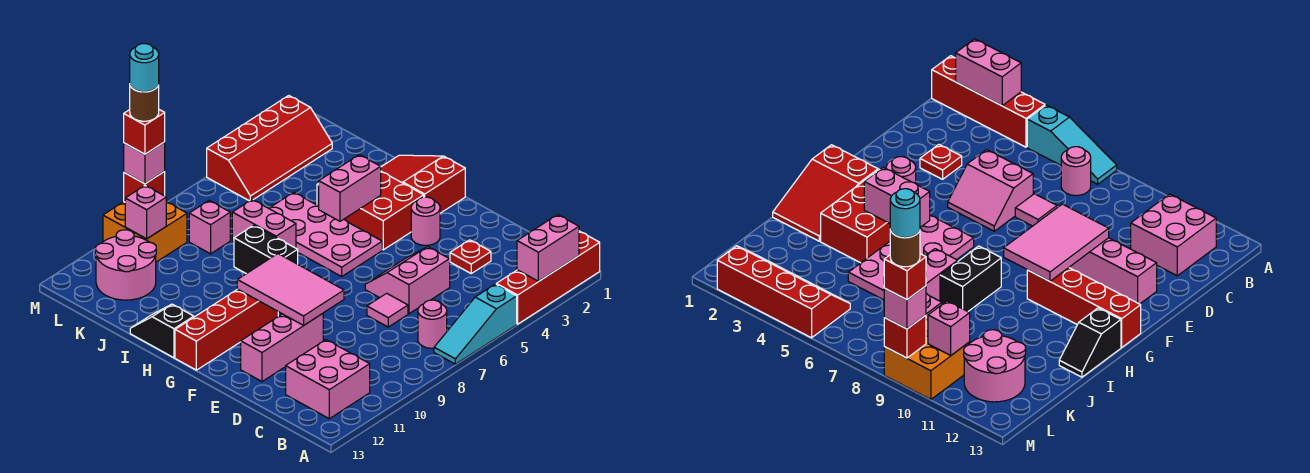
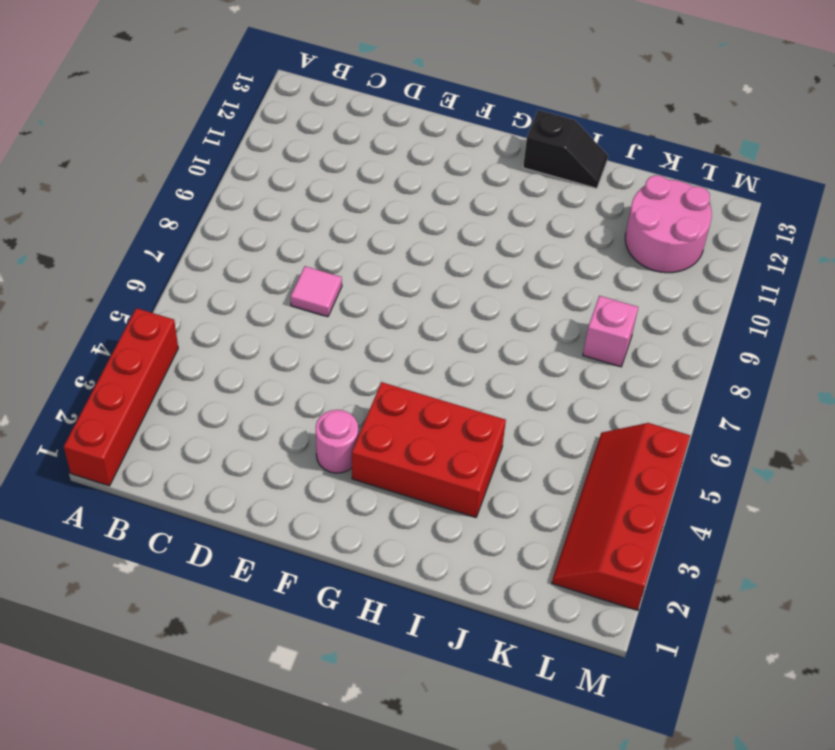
none -> cyan slope A5:A7 level 1 top 5
none -> pink round brick B7 level 1
none -> pink brick B11:C12 level 1

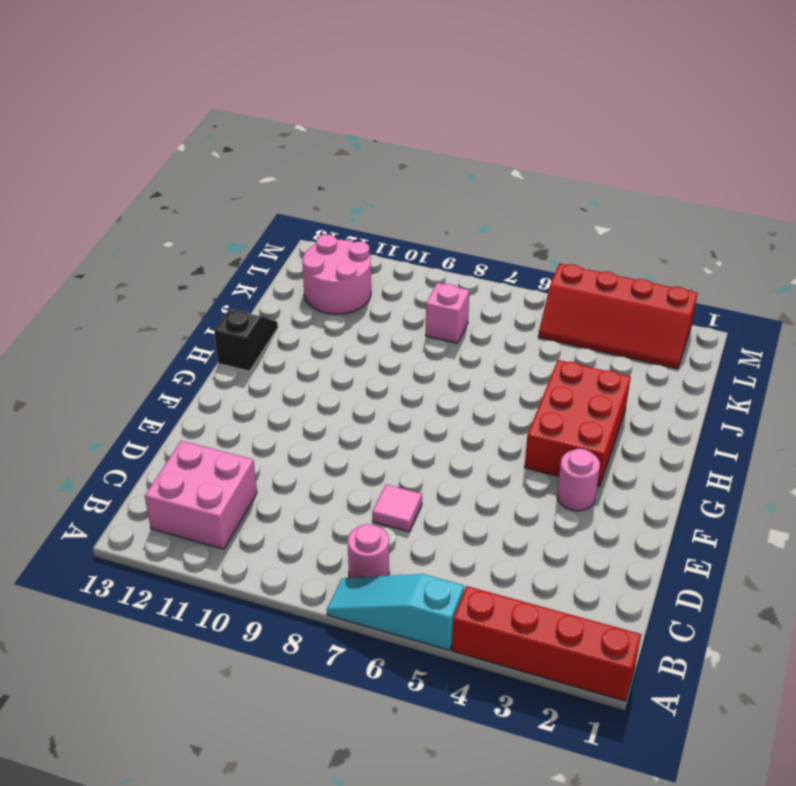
none -> red plate D3 level 1
none -> pink slope D5:E6 level 1 top D
none -> pink brick E10:E12 level 1

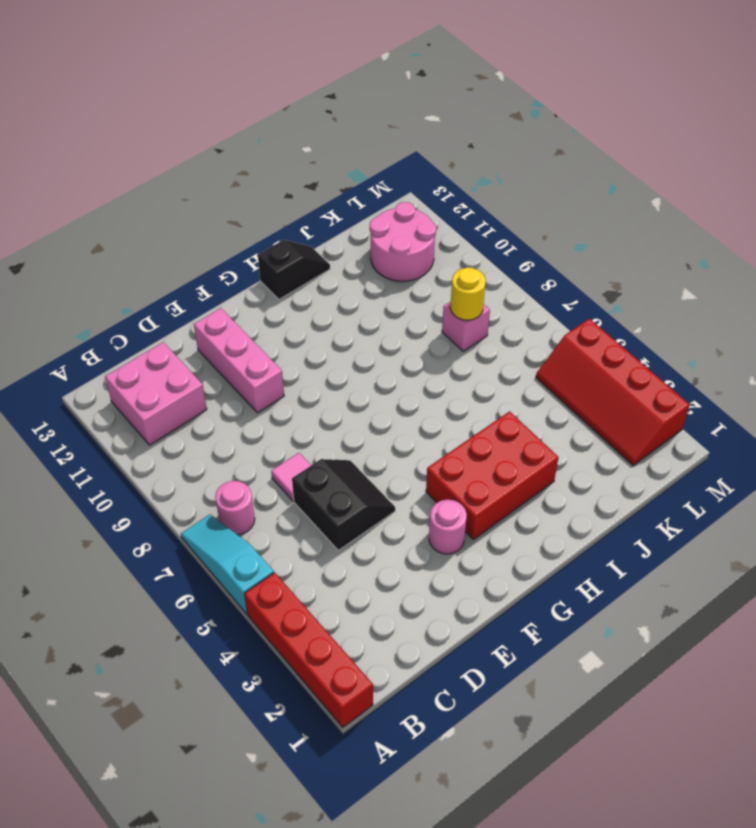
black slope D5:E6 level 1 top D -> pink slope D5:E6 level 1 top D
yellow round brick K8 level 2 -> none
none -> red plate D3 level 1
none -> red slope G1:I2 level 1 top G
none -> pink plate G5:J6 level 1

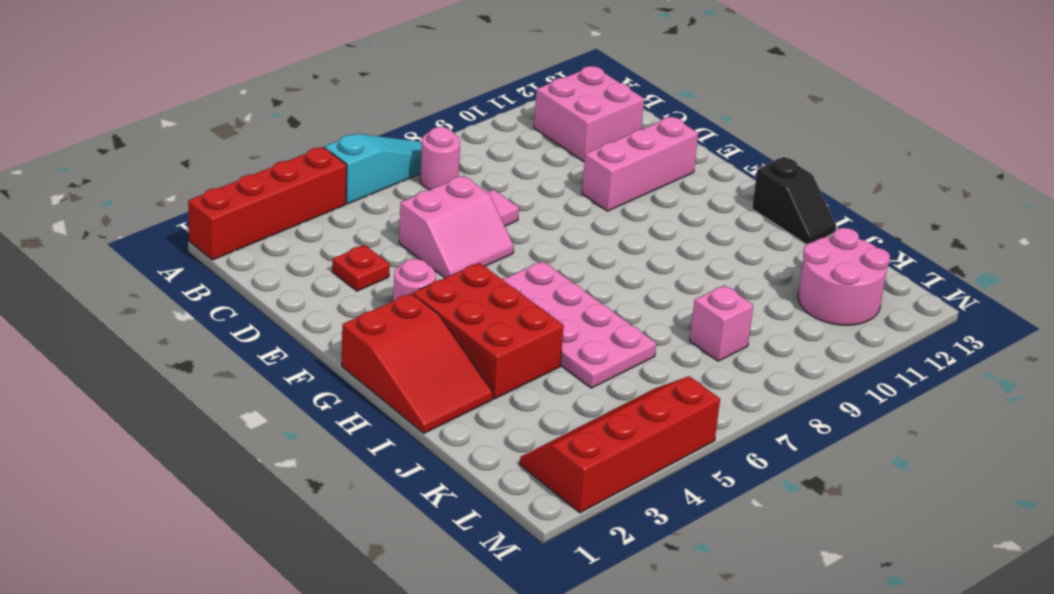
none -> red brick G10:G13 level 1
none -> black brick H8:I8 level 1
none -> pink brick I7:J7 level 1

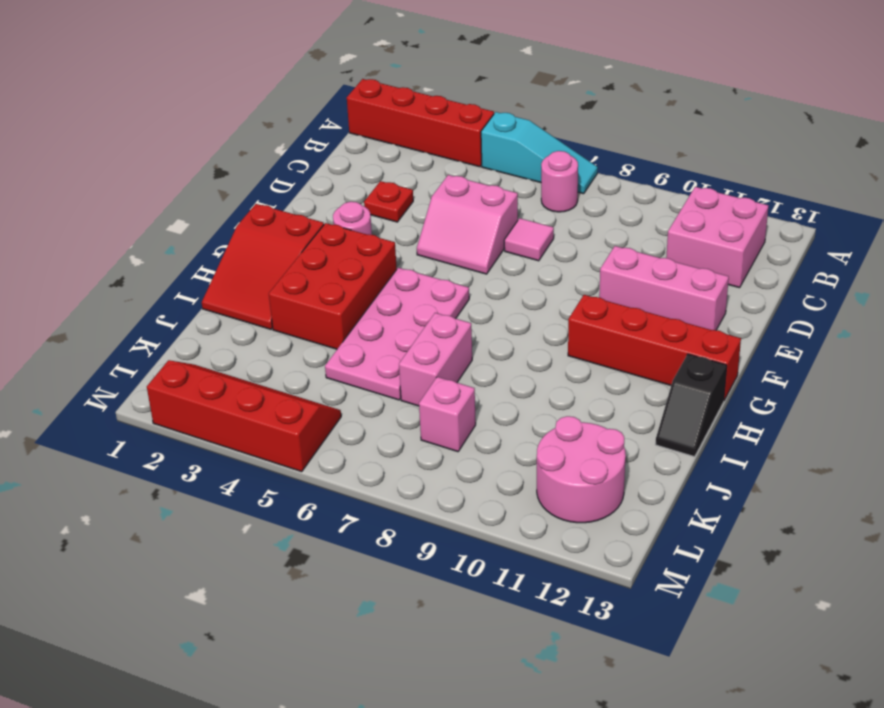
none -> black brick H8:I8 level 1
none -> orange brick L9:M10 level 1
none -> pink brick A2:A3 level 2

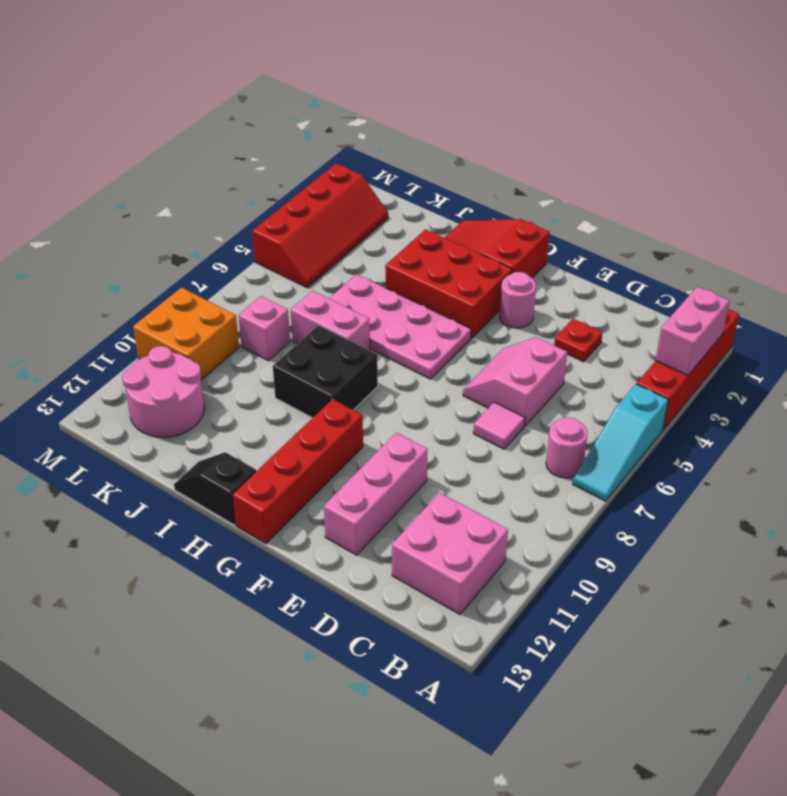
black brick H8:I9 level 1 -> black brick H8:I8 level 1
none -> pink tile E9:G10 level 2
none -> pink brick H4:H5 level 2
none -> pink brick L10 level 2

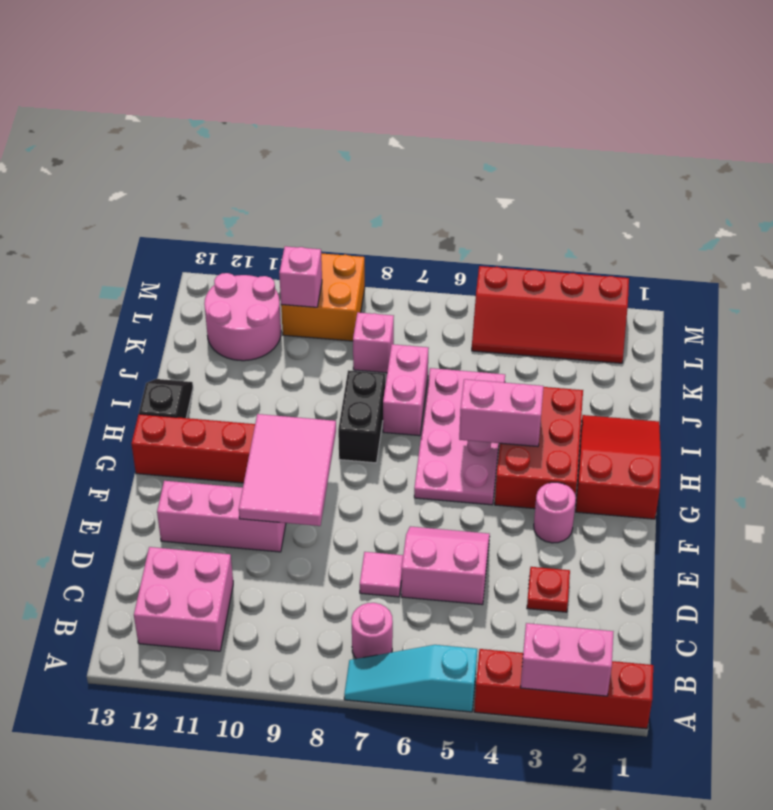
none -> red brick M9 level 2
none -> pink brick M9 level 3
none -> red brick M9 level 4

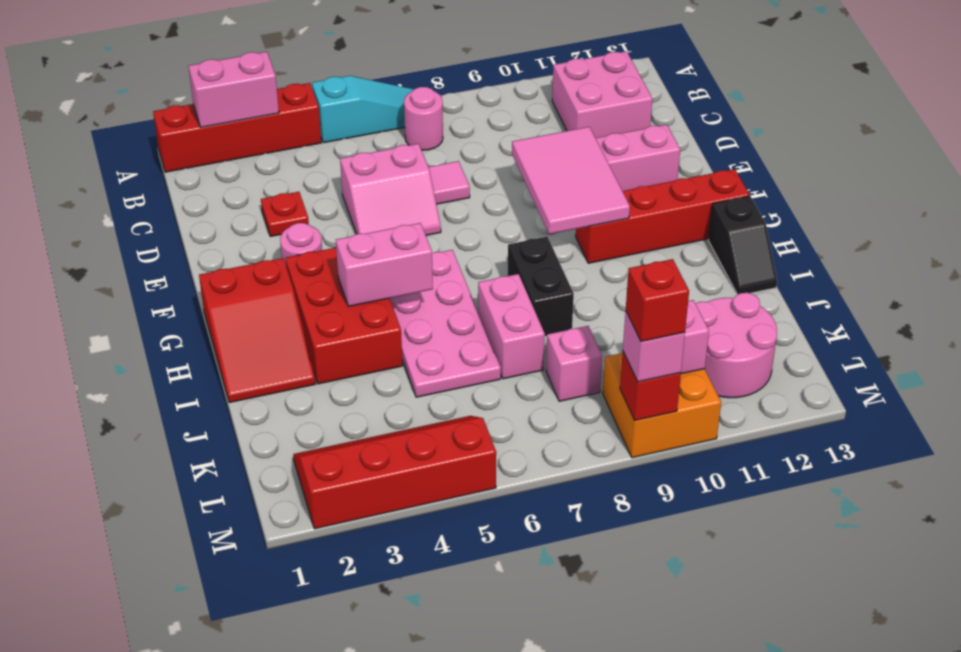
none -> brown round brick M9 level 5
none -> cyan round brick M9 level 6

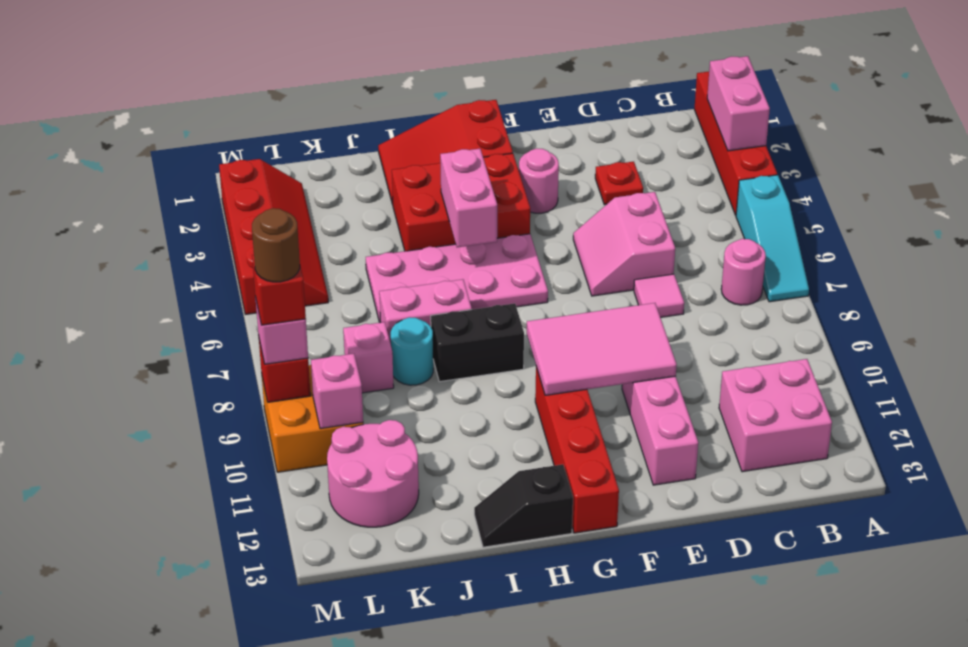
cyan round brick J8 level 1 -> cyan round brick M9 level 6

